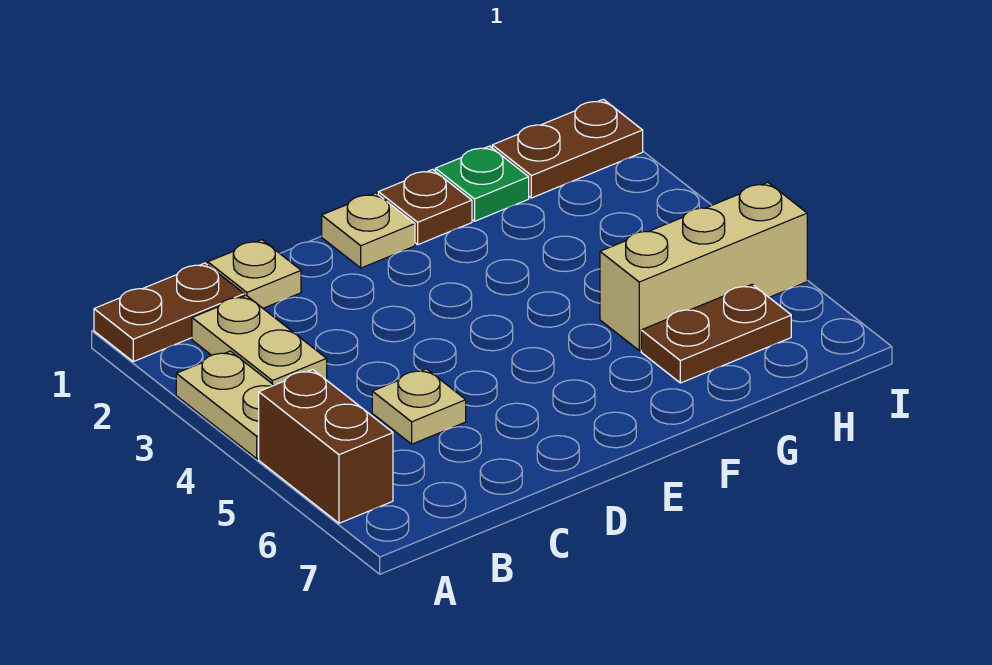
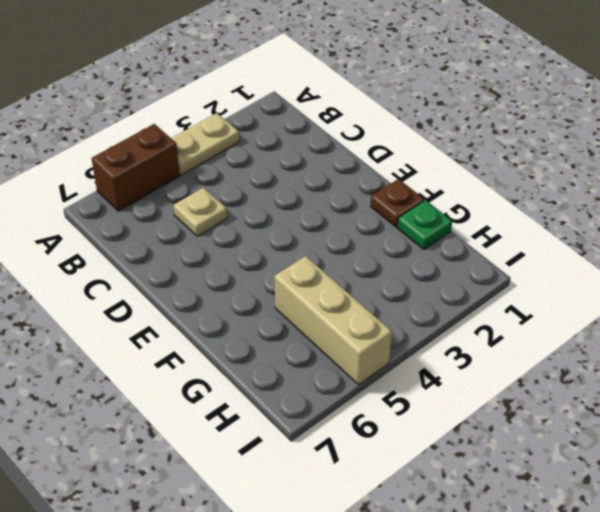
none -> brown plate A1:B1 level 1
none -> tan plate B2:B3 level 1
none -> tan plate C1 level 1

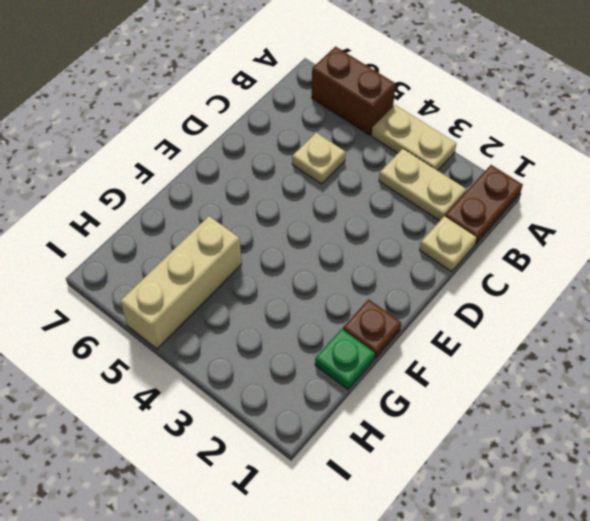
none -> tan plate E1 level 1
none -> brown plate G6:H6 level 1
none -> brown plate H1:I1 level 1

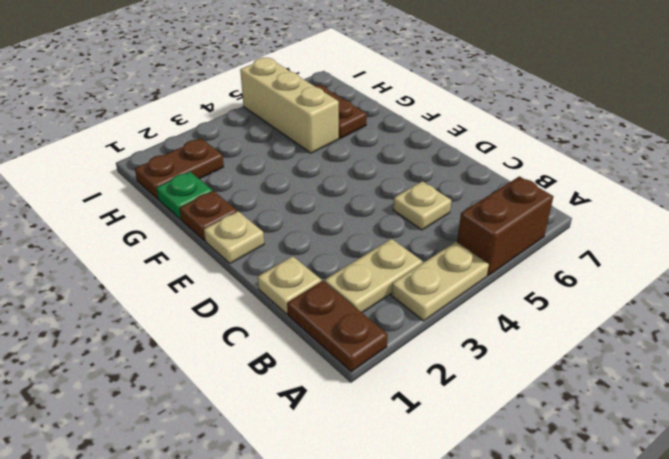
brown plate H1:H2 level 1 -> brown plate H1:I1 level 1

